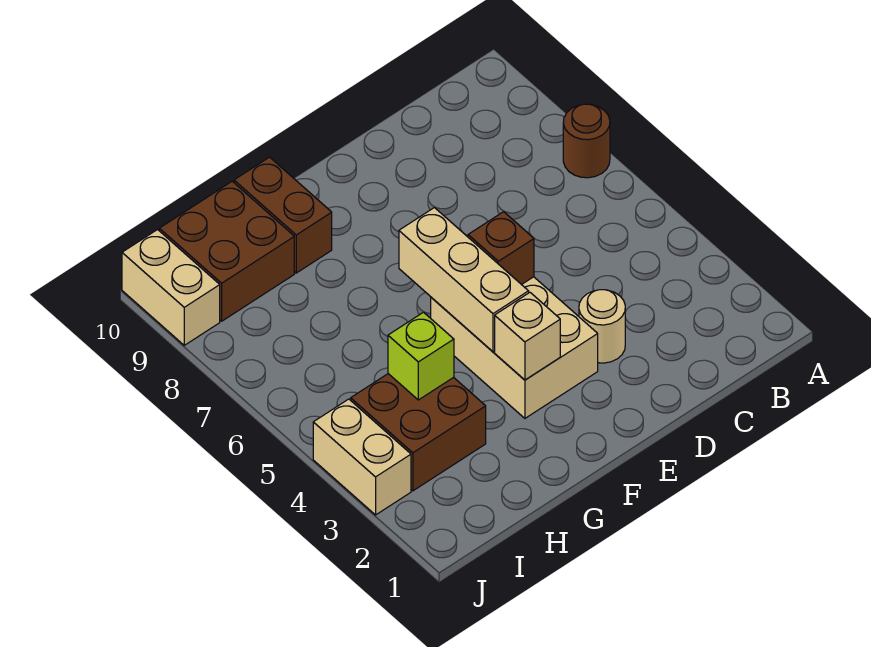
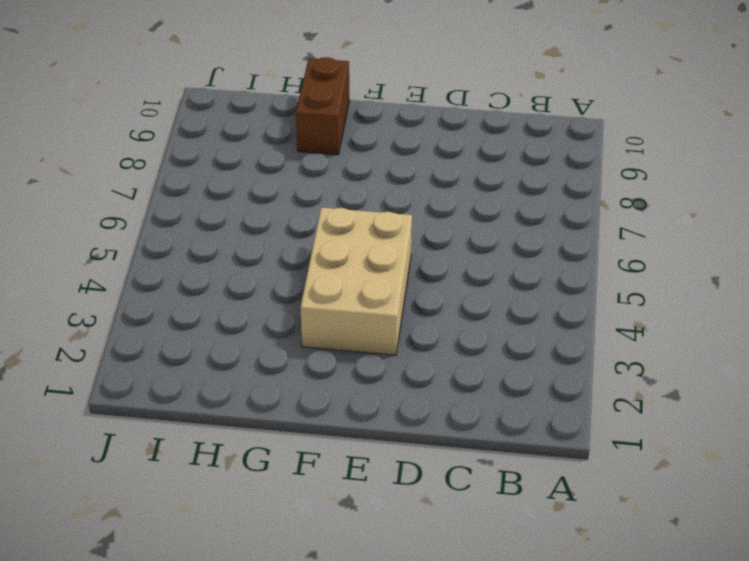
none -> brown round brick A7 level 1
none -> tan round brick D3 level 1
none -> brown brick H3:I4 level 1

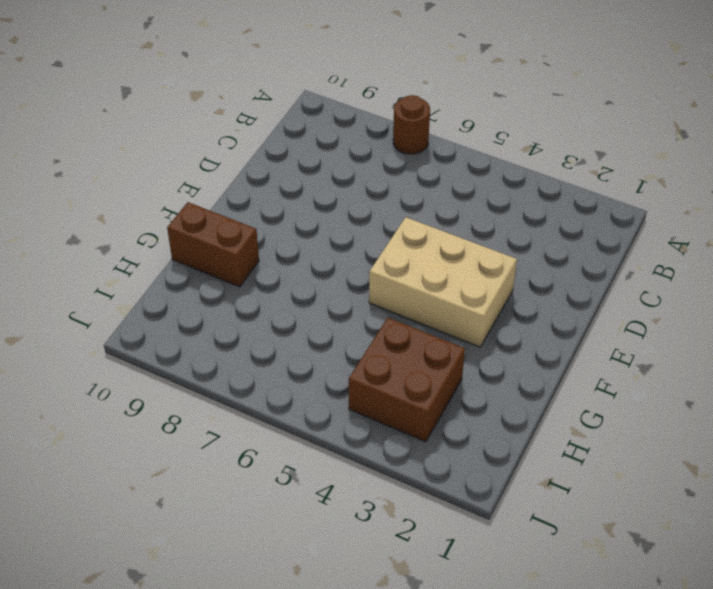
none -> tan round brick D3 level 1
none -> brown brick H9:I10 level 1
none -> tan brick J3:J4 level 1

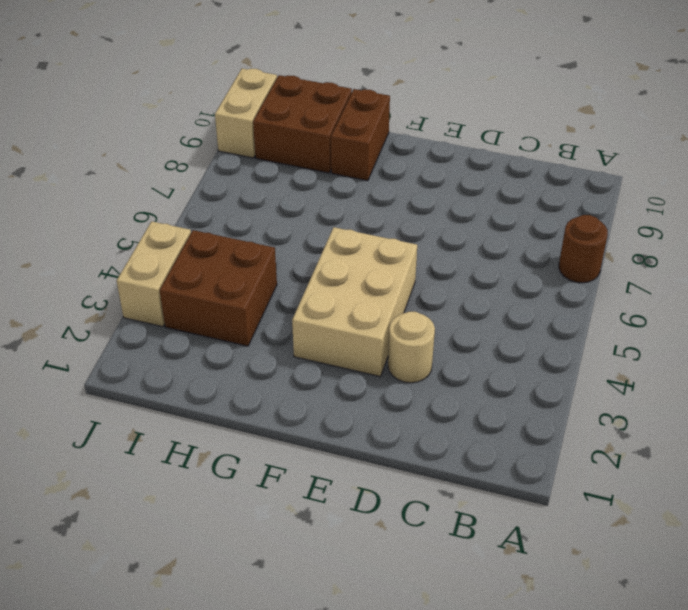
none -> brown brick E5 level 2
none -> tan brick F3 level 2
none -> tan brick F4:F6 level 2

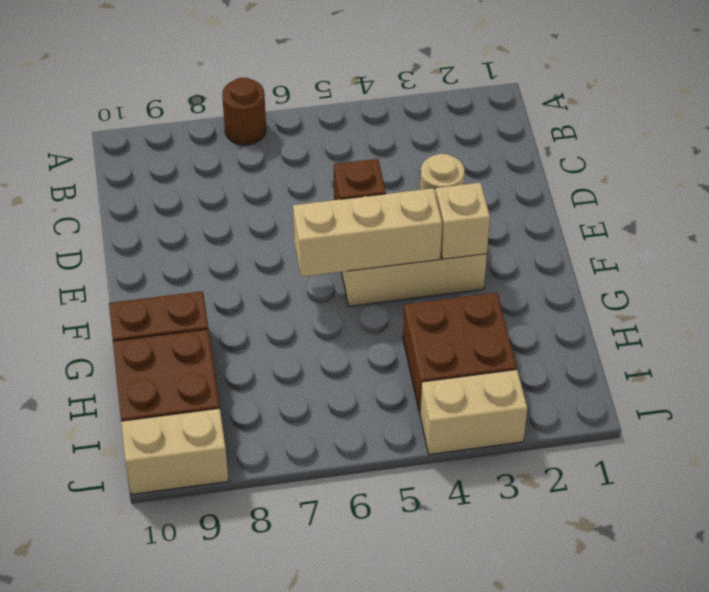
none -> lime brick H4 level 2

